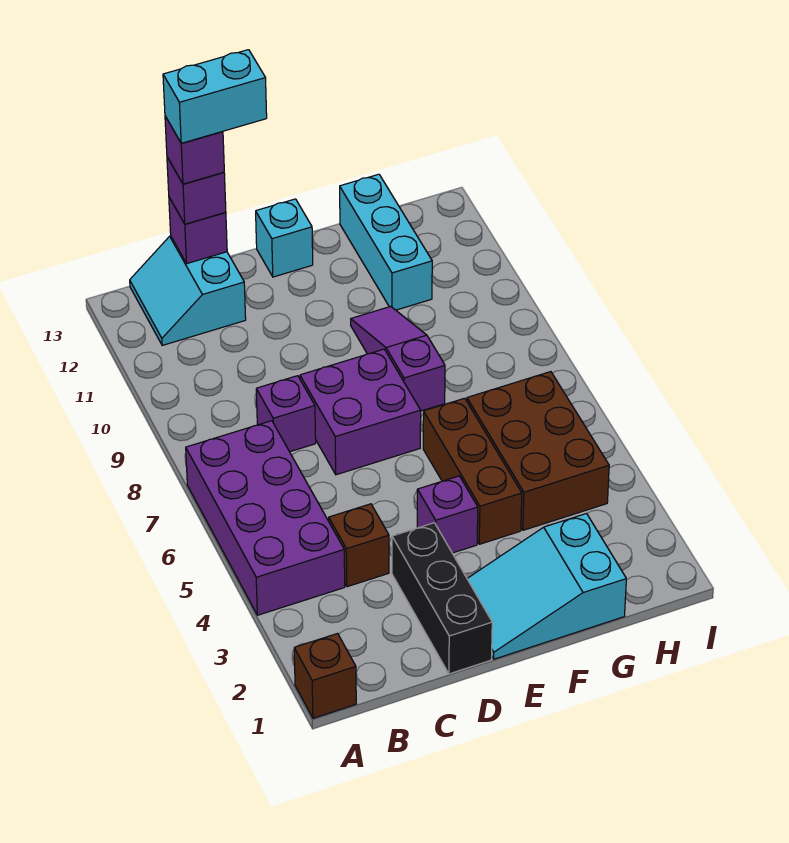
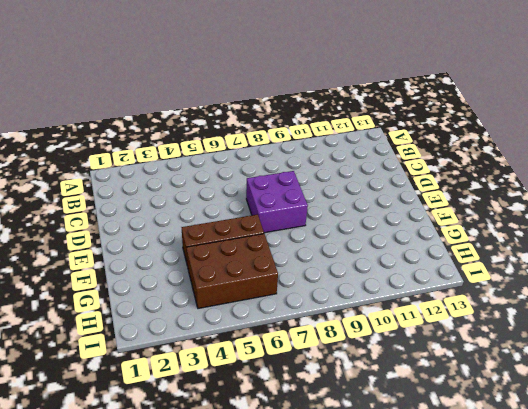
none -> brown brick A1 level 1
none -> purple brick A4:B7 level 1
none -> cyan slope B12:C13 level 1 top C

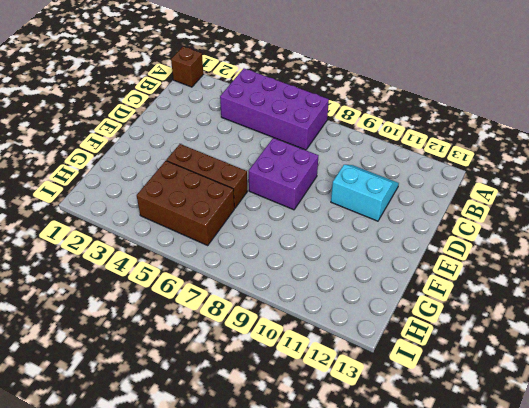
cyan slope C10:D11 level 1 top D -> cyan slope B12:C13 level 1 top C
none -> brown brick C4 level 1
none -> purple brick C8 level 1
none -> black brick D1:D3 level 1

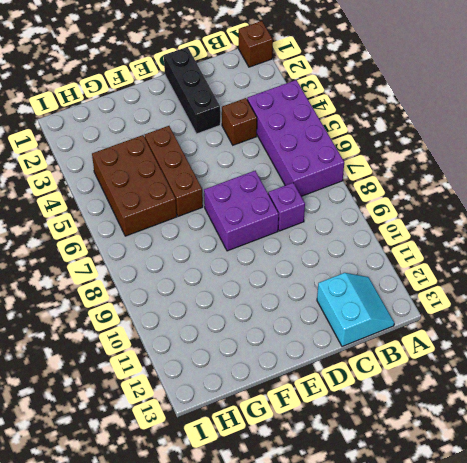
none -> cyan slope E1:G2 level 1 top G
none -> purple brick E4 level 1
none -> cyan brick E13 level 1

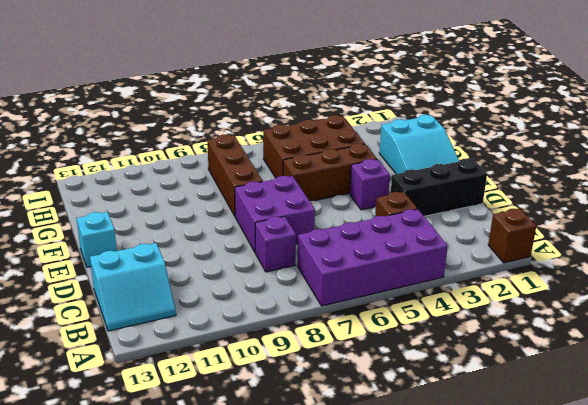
brown brick F8:H8 level 1 -> purple slope F8:F10 level 1 top 8
none -> cyan brick G11:G13 level 1
none -> purple brick C13 level 2
none -> purple brick C13 level 3

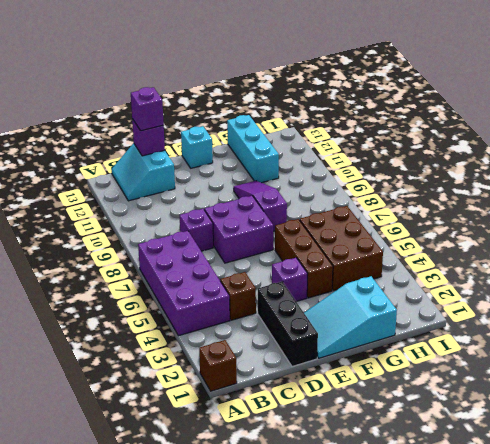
none -> purple brick C13 level 4
none -> cyan brick C13:D13 level 5

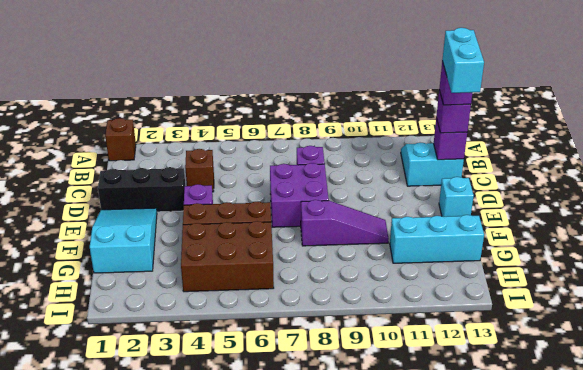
none -> purple brick A4:B7 level 1

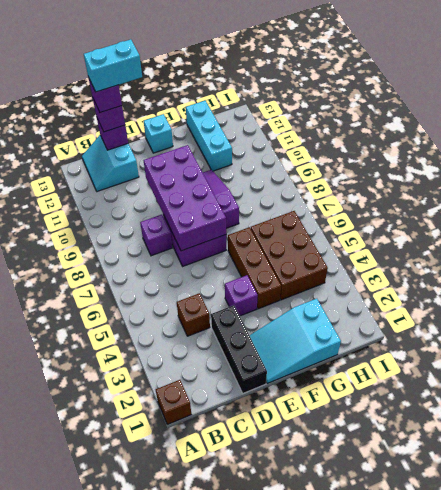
purple brick D7:E10 level 2 -> purple brick A4:B7 level 1

